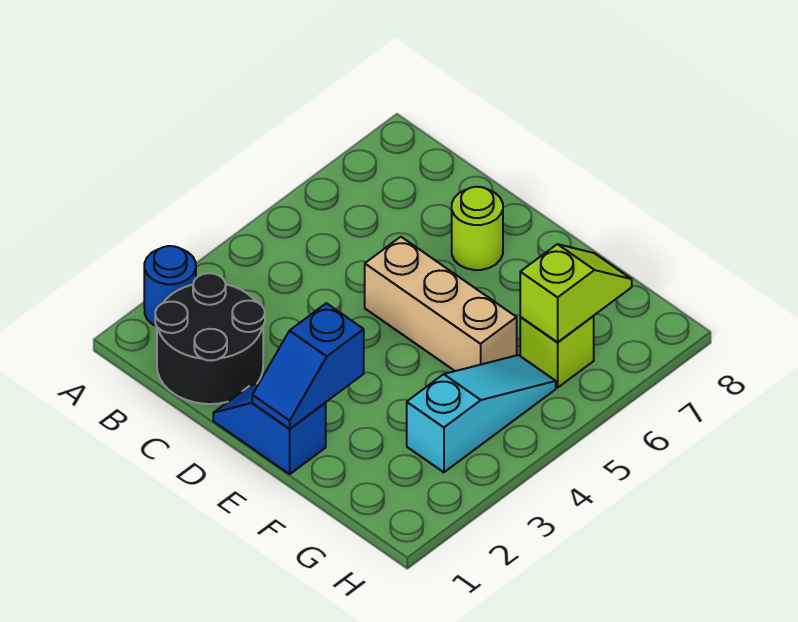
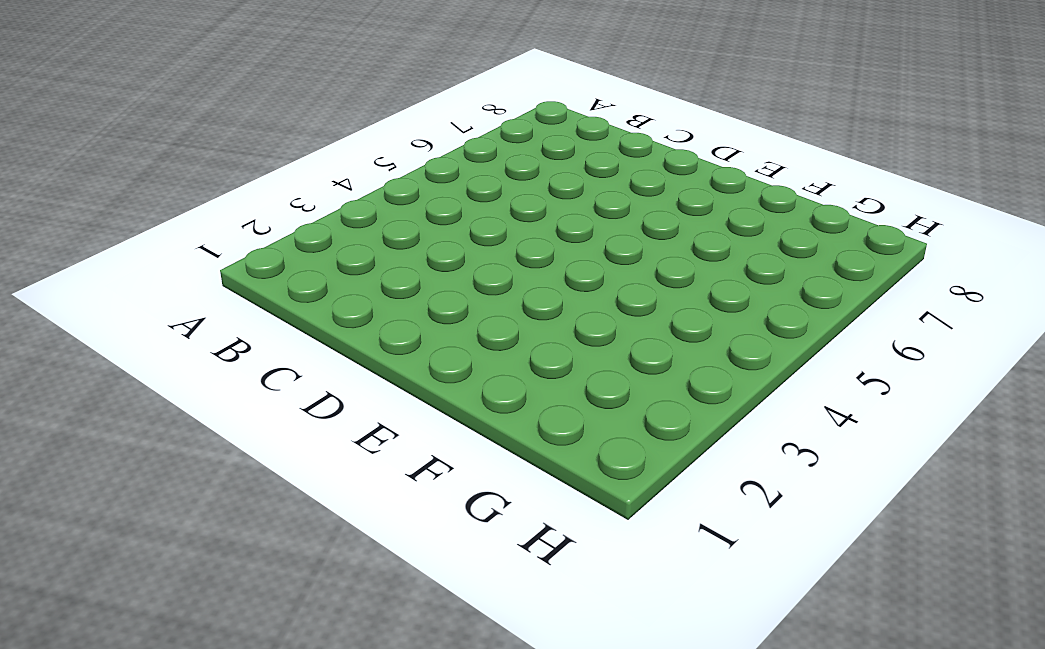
none -> blue round brick A2 level 1
none -> black round brick B1:C2 level 1

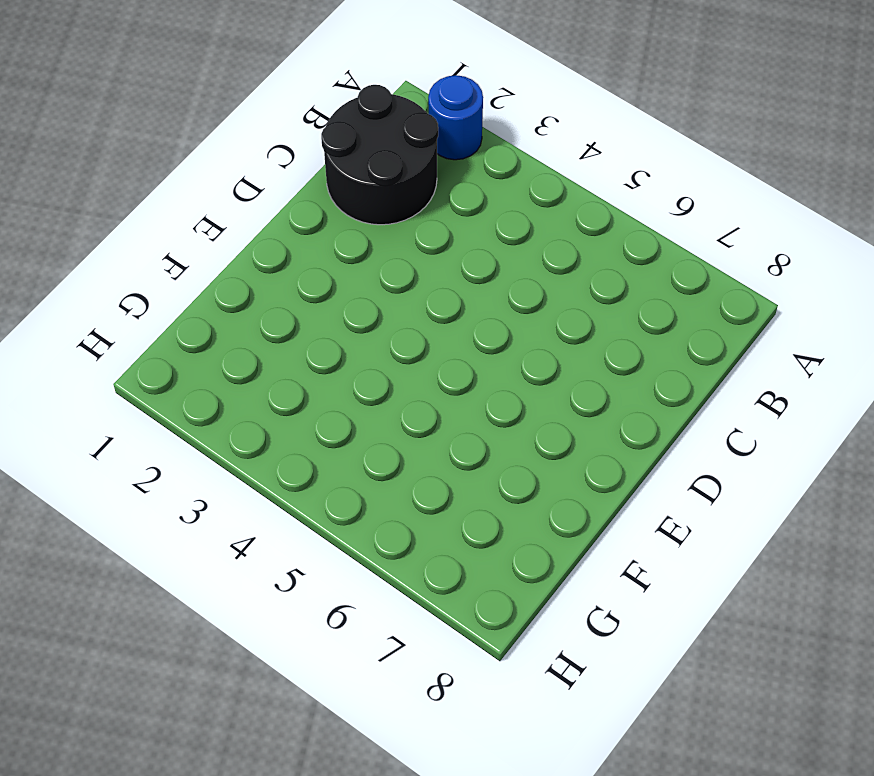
none -> blue slope D1:E1 level 1 top E
none -> tan brick D5:F5 level 1

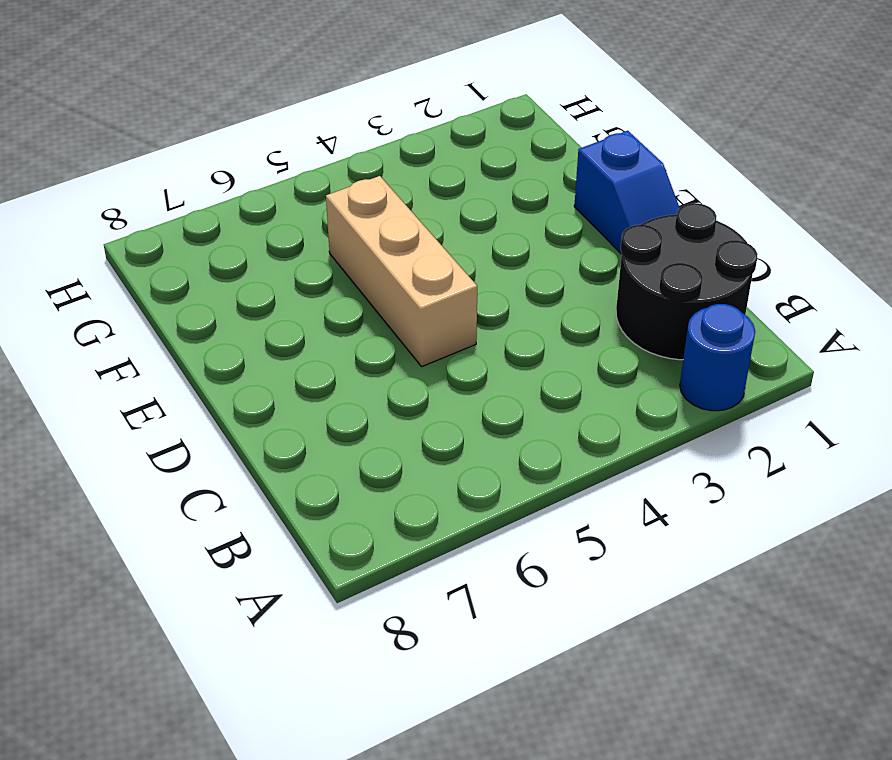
none -> lime round brick D7 level 1
none -> cyan slope G3:G5 level 1 top 3

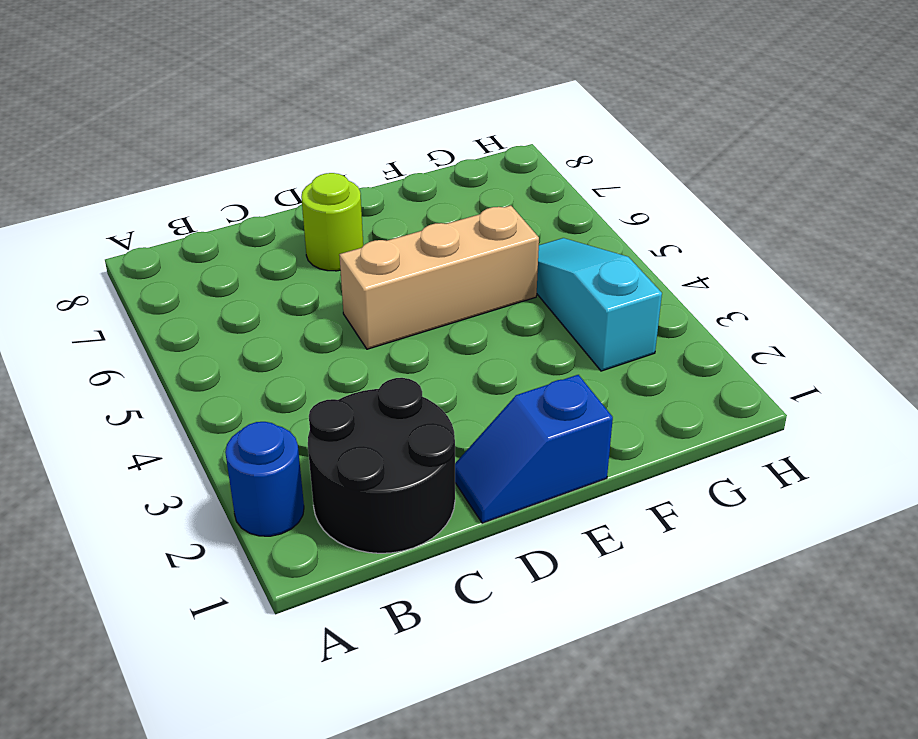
none -> lime brick G6 level 1
none -> blue slope E1:E2 level 2 top 2

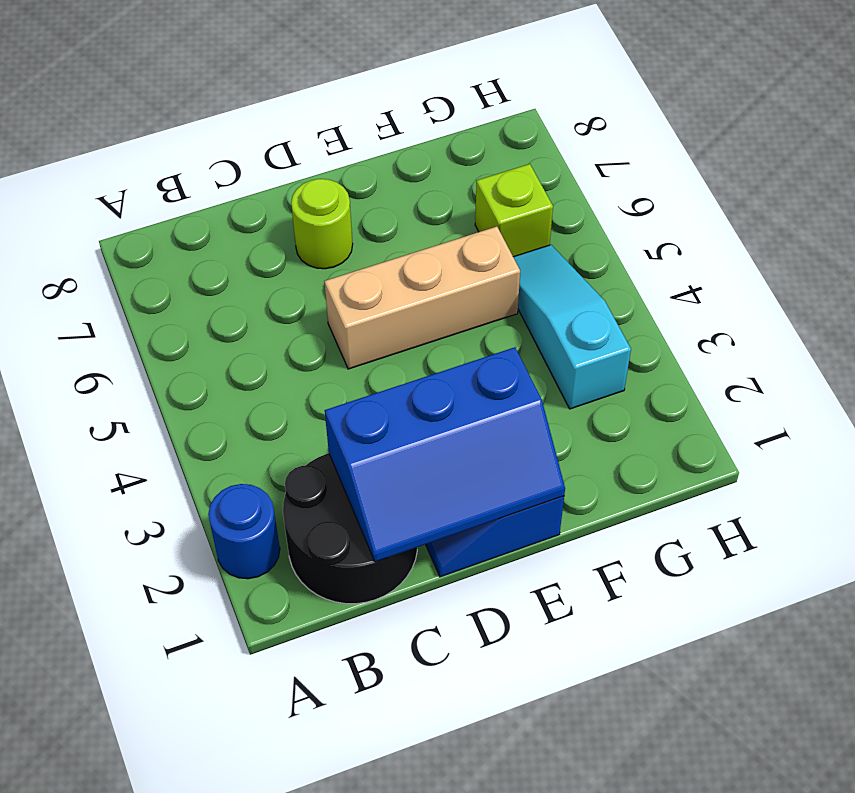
blue slope C1:E2 level 2 top 2 -> blue slope E1:E2 level 2 top 2
none -> lime slope G6:G7 level 2 top 6

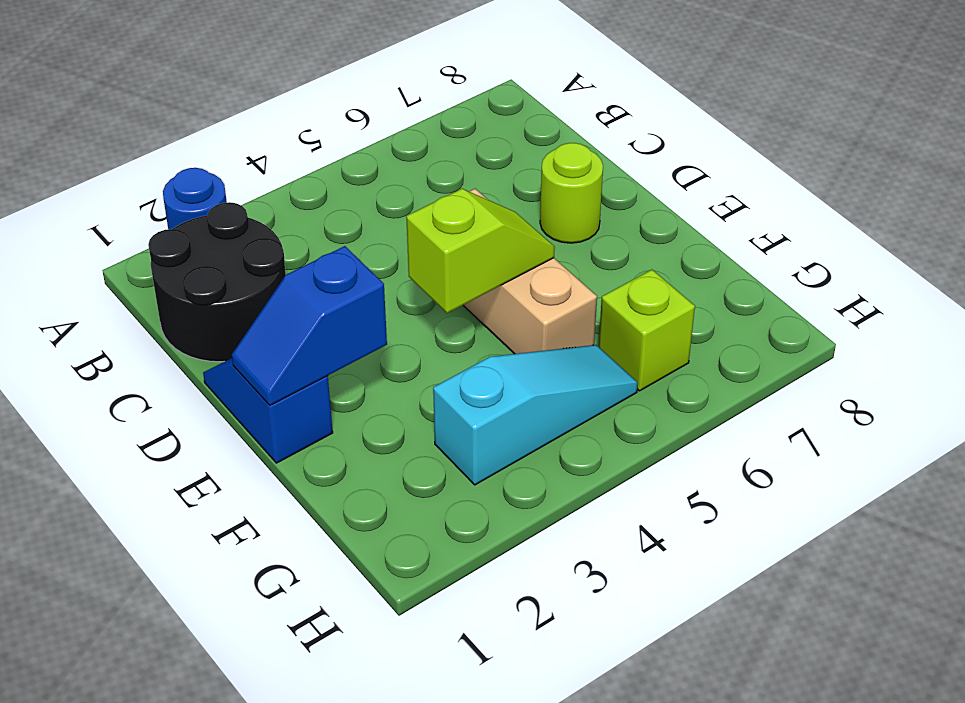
lime slope E4:E5 level 2 top 4 -> lime slope G6:G7 level 2 top 6

